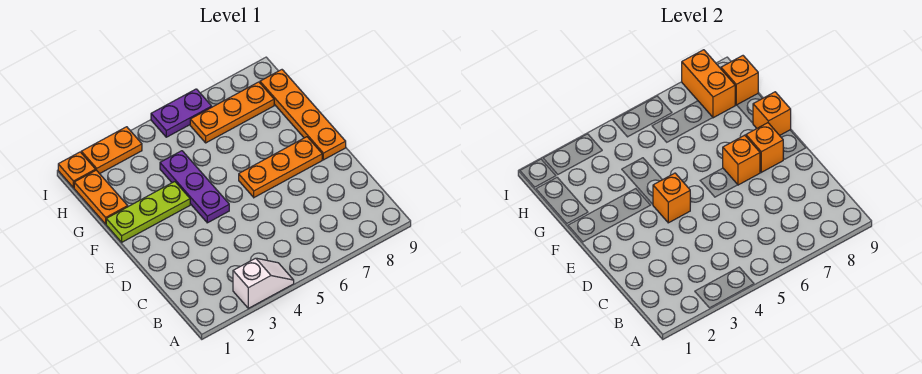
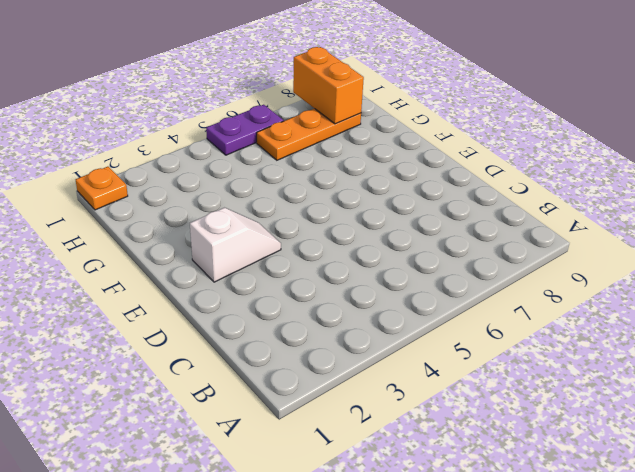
white slope E2:E3 level 1 top 2 -> white slope A3:A4 level 1 top 3
none -> purple plate E4:G4 level 1
none -> orange plate E6:E8 level 1
none -> orange plate E9:H9 level 1

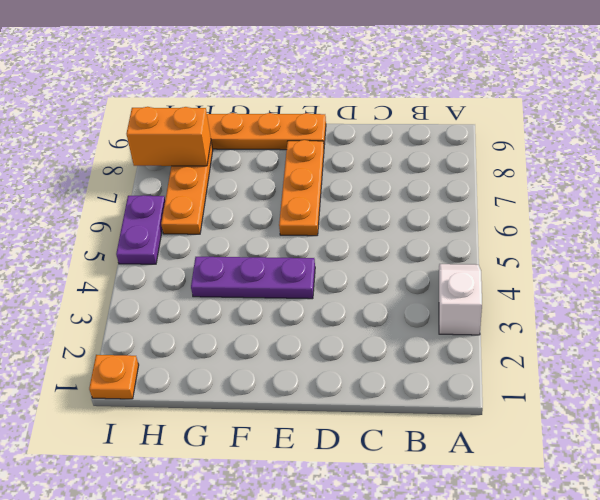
none -> lime plate F1:F3 level 1
none -> orange plate G1:H1 level 1
none -> orange plate I2:I3 level 1

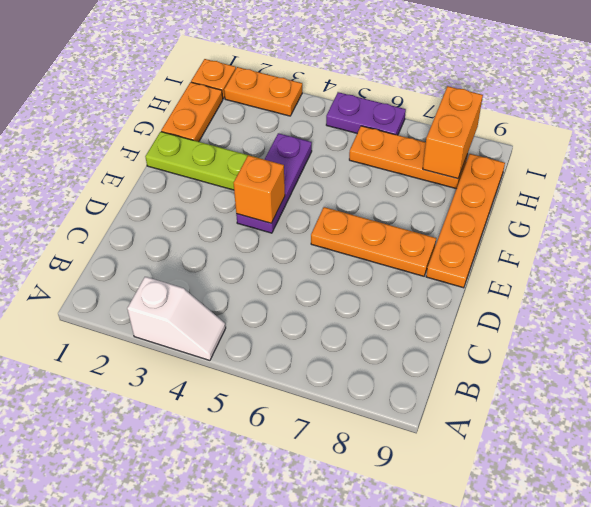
none -> orange brick E7 level 2
none -> orange brick E8 level 2
none -> orange brick F9 level 2

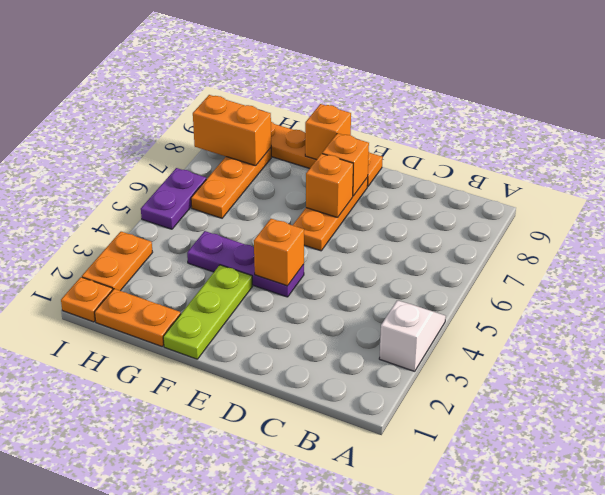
none -> orange brick H9 level 2

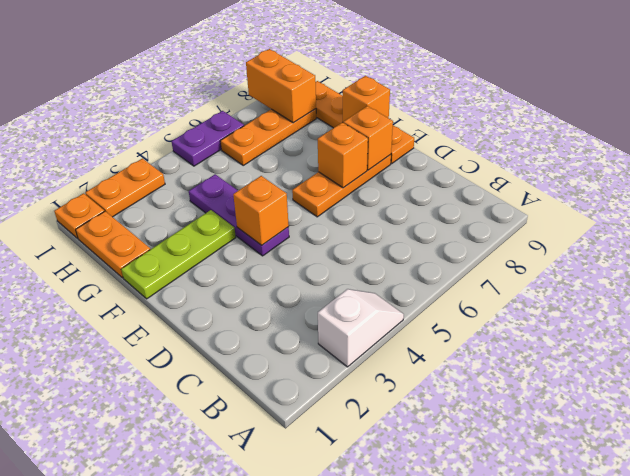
none -> orange brick H9 level 2

